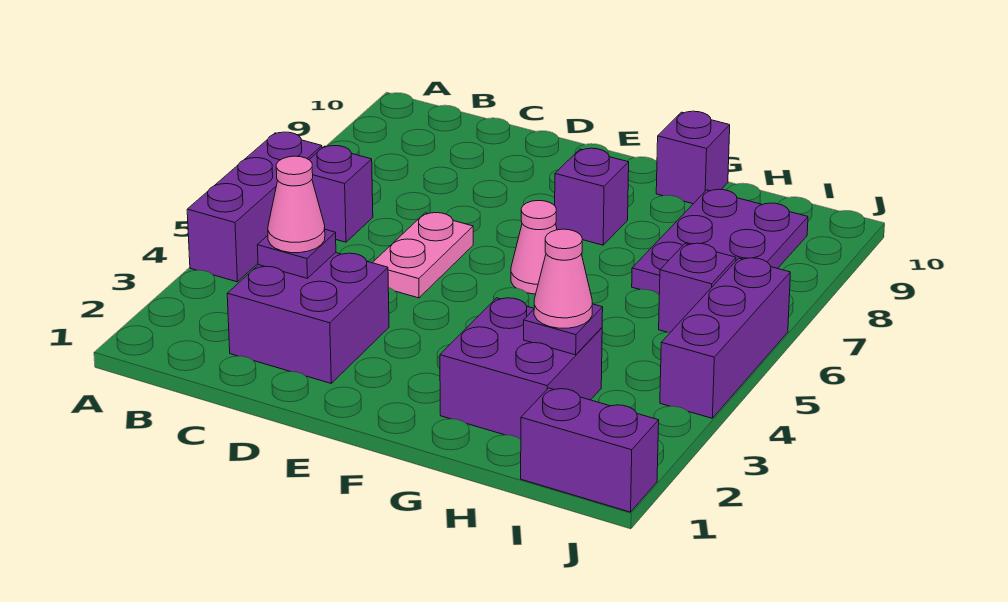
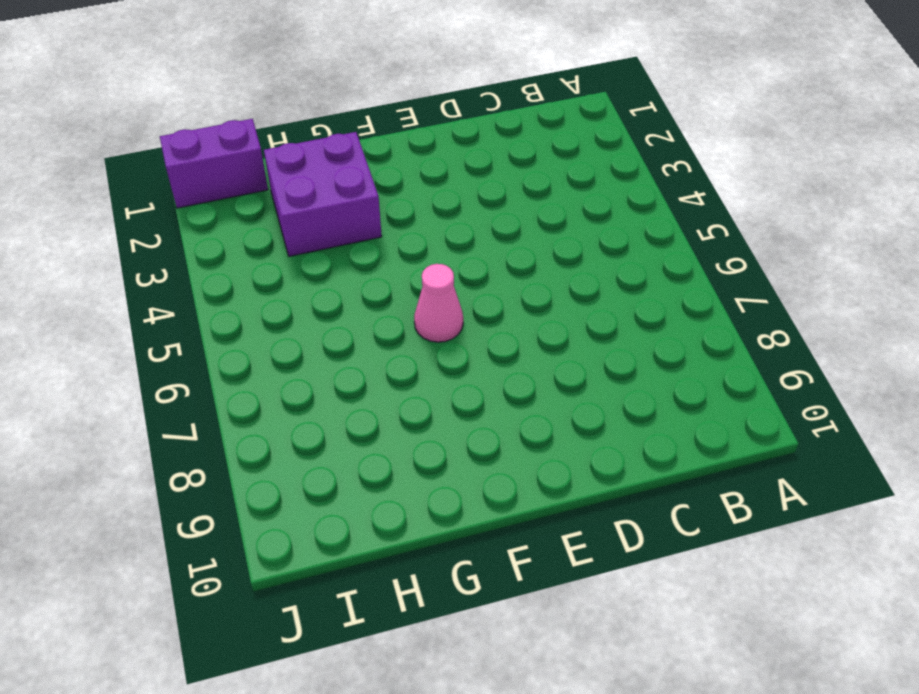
none -> purple brick A4:A6 level 1
none -> purple brick B6 level 1
none -> purple brick C2:D3 level 1

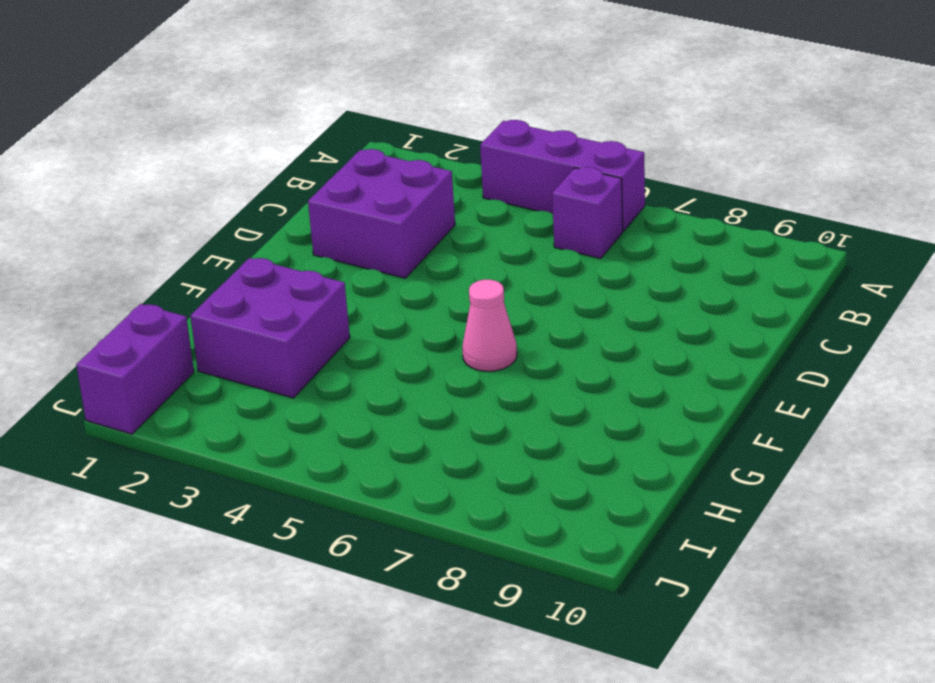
none -> pink plate D5:D6 level 1
none -> purple brick F8 level 1
none -> purple brick G10 level 1

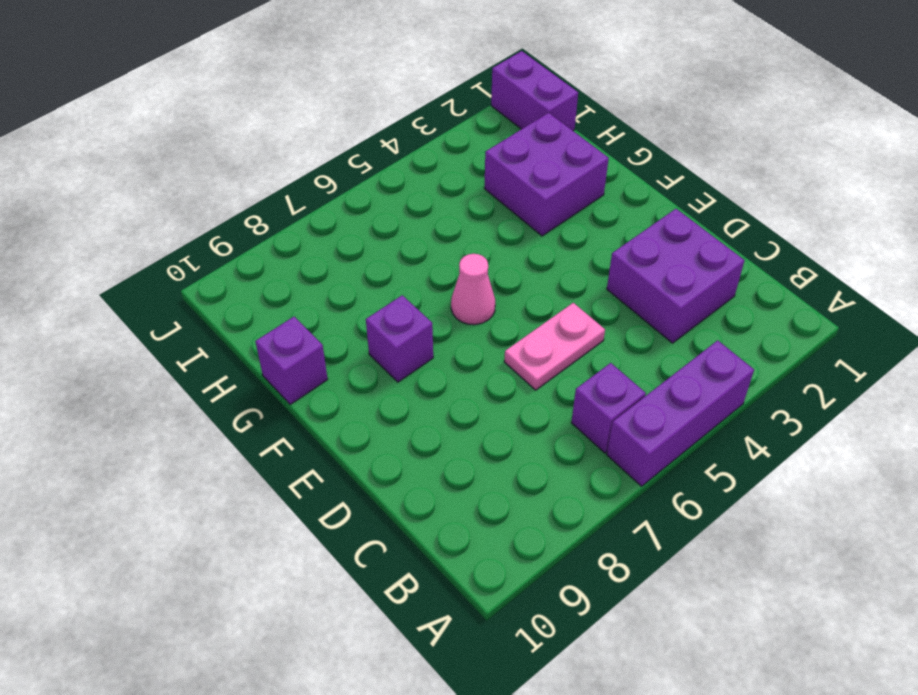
none -> purple plate H7:I9 level 1
none -> purple brick I6 level 1
none -> purple brick J4:J6 level 1

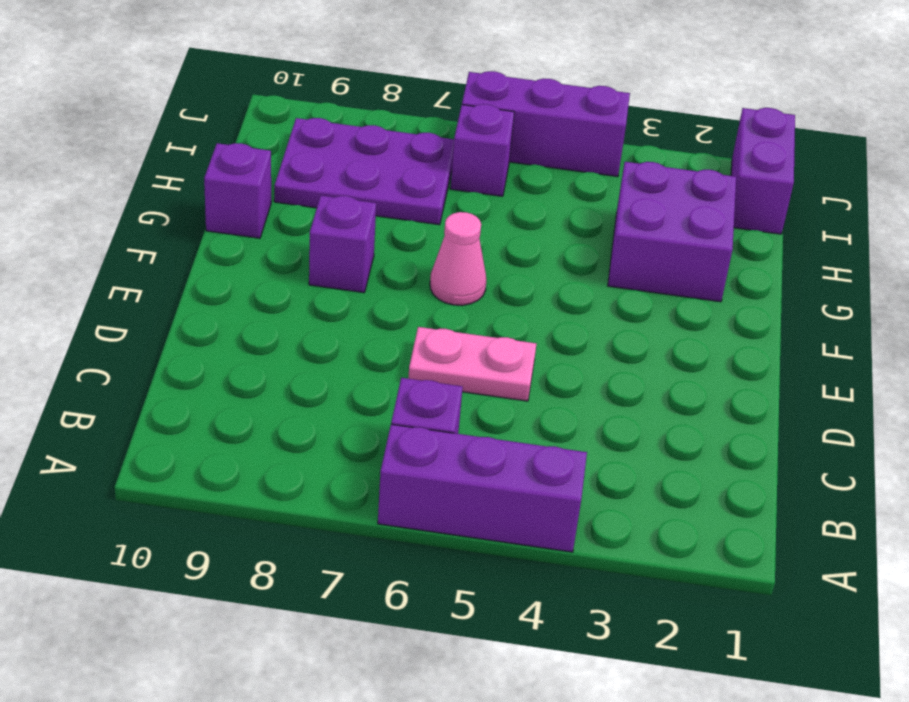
none -> purple brick C2:D3 level 1
none -> purple plate C3 level 2
none -> purple plate H3 level 2

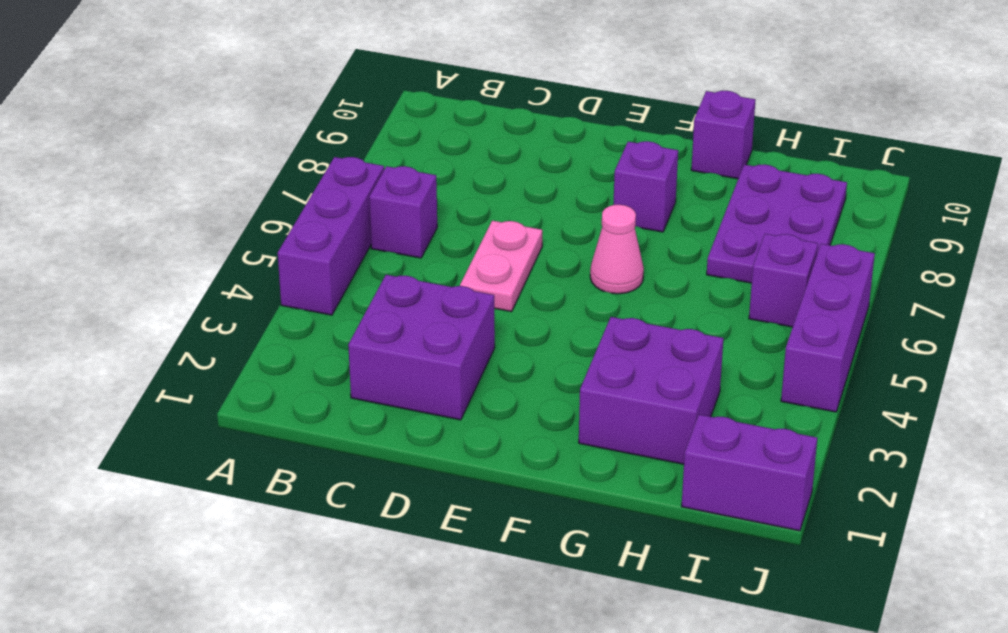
none -> purple plate C3 level 2
none -> purple plate H3 level 2
none -> pink cone C3 level 3

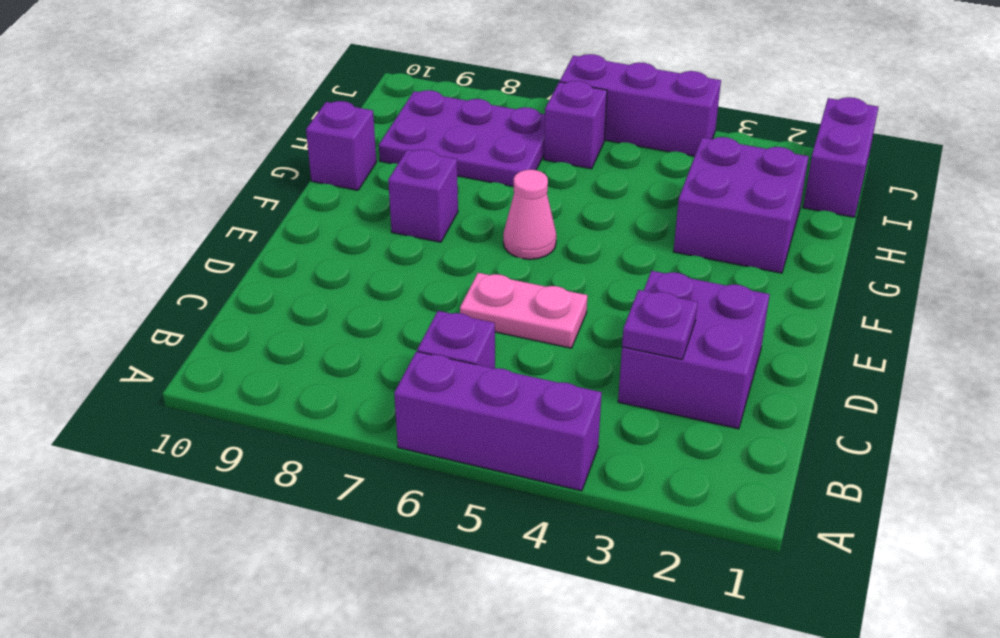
none -> purple plate H3 level 2
none -> pink cone C3 level 3
none -> pink cone H3 level 3

